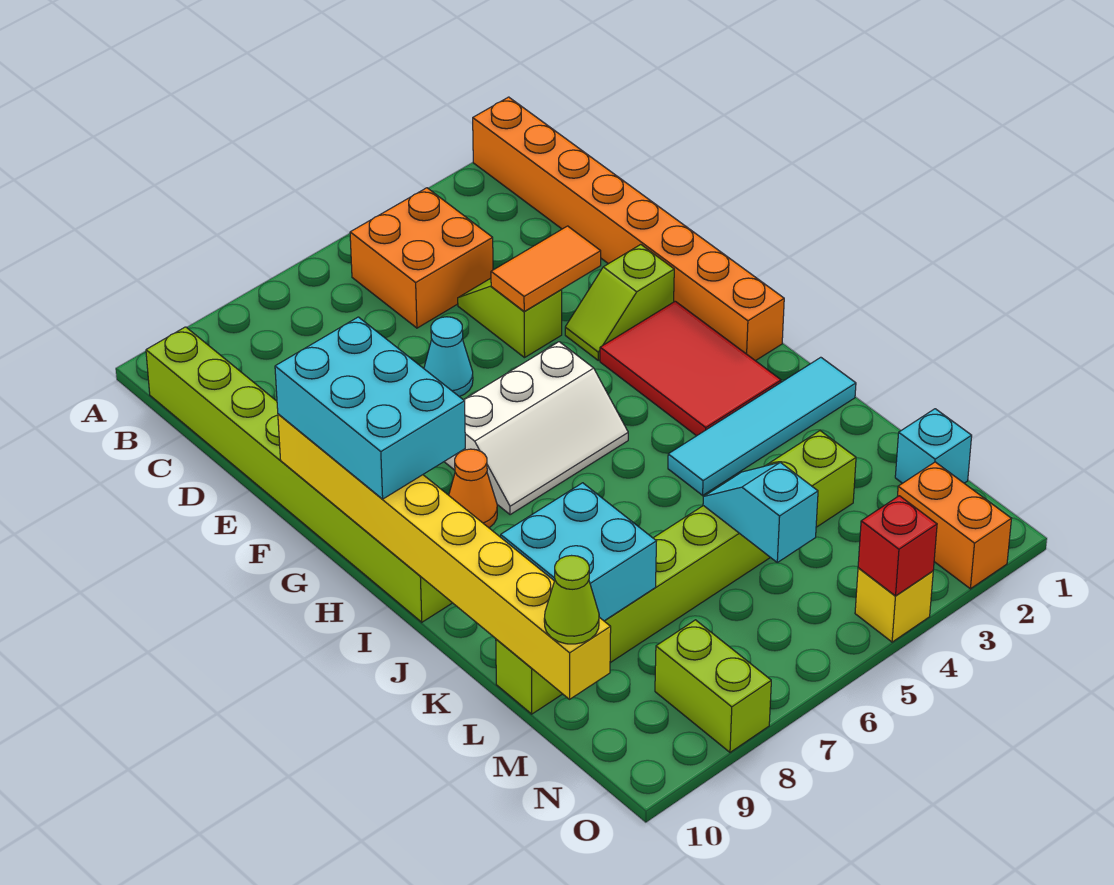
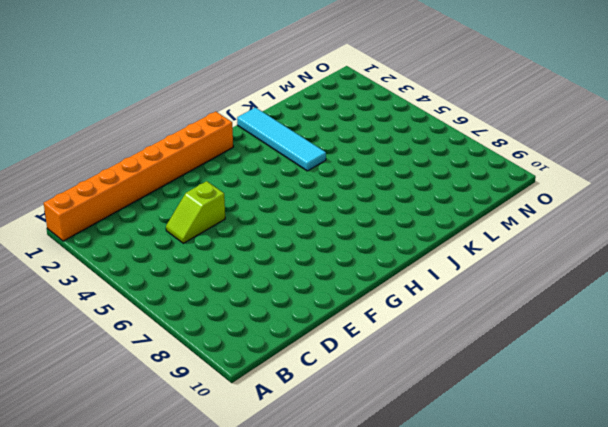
none -> orange brick B4:C5 level 1
none -> lime brick B10:I10 level 1
none -> cyan cone E6 level 1

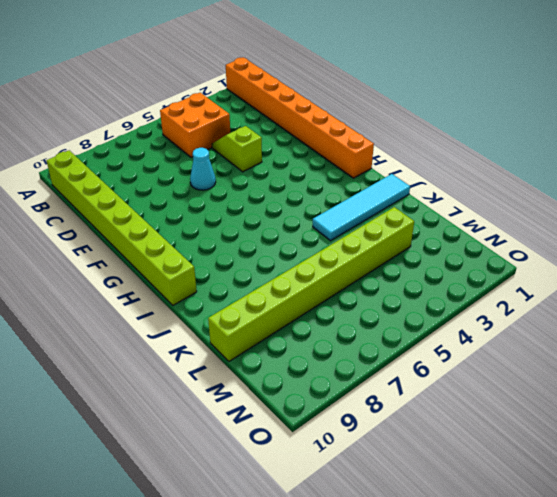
none -> lime slope F2:F3 level 1 top 2
none -> red tile G2:I3 level 1
none -> white slope G5:H7 level 1 top G

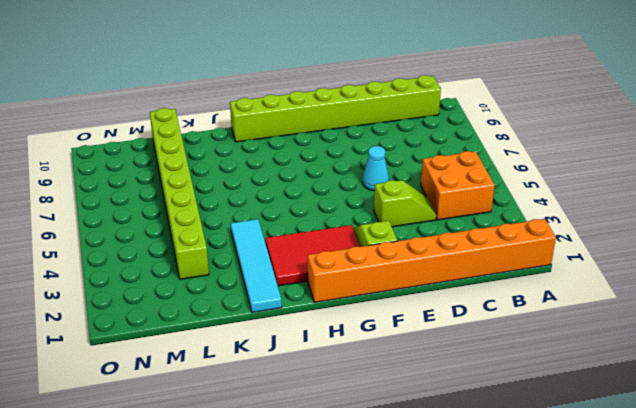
none -> white slope G5:H7 level 1 top G
none -> orange cone H8 level 1
none -> cyan brick M1 level 1

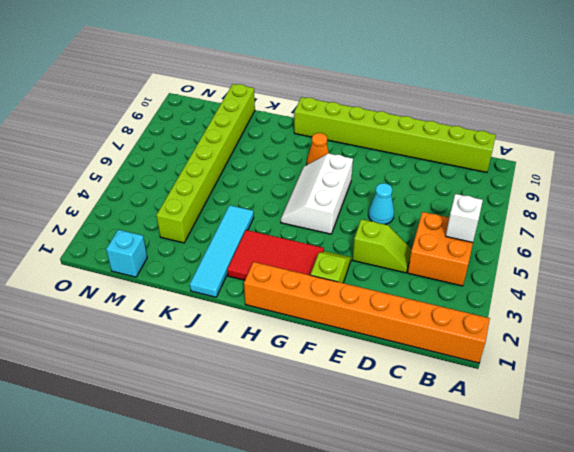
white brick B5 level 2 -> none
none -> orange brick N2:O2 level 1
none -> lime brick N8:O8 level 1
none -> yellow brick O4 level 1

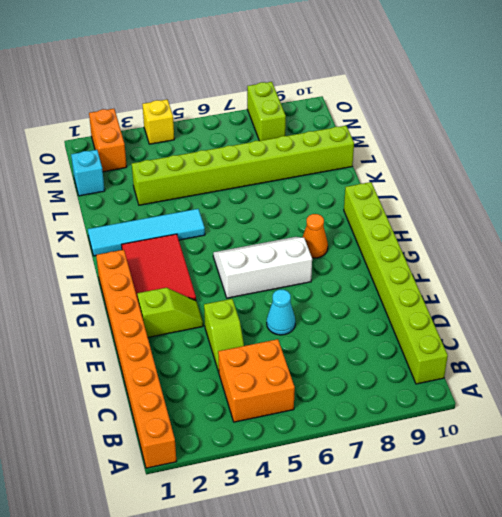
none -> orange tile E3:E4 level 2
none -> yellow brick F10:M10 level 2
none -> cyan brick K8:L9 level 2

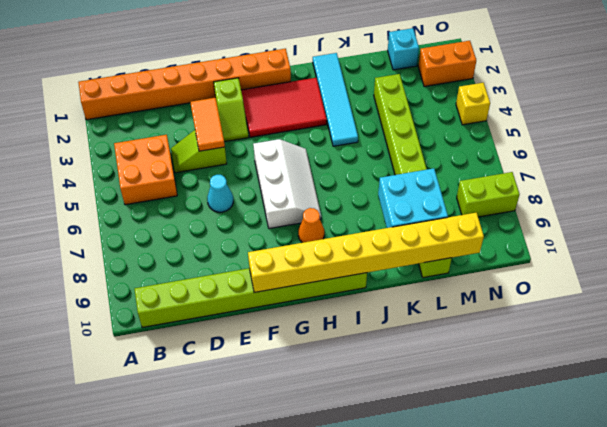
none -> cyan slope L5:M5 level 2 top M
none -> red brick O4 level 2
none -> cyan brick F9:H10 level 3

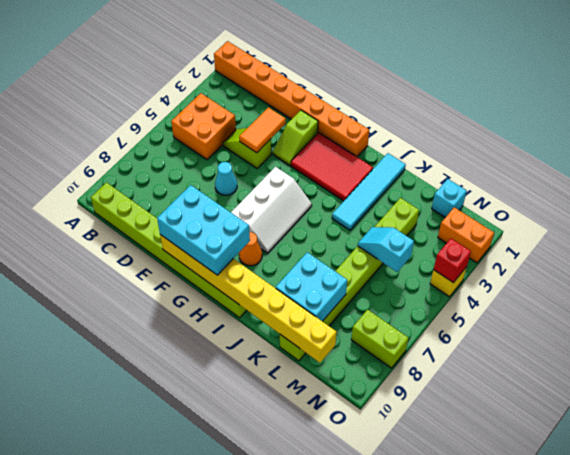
none -> lime cone M10 level 3

